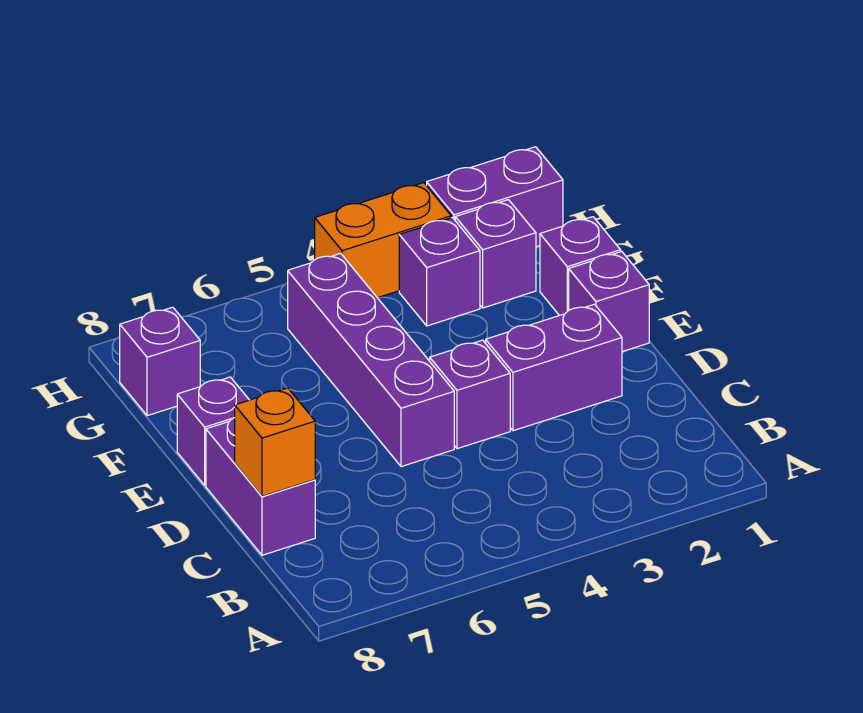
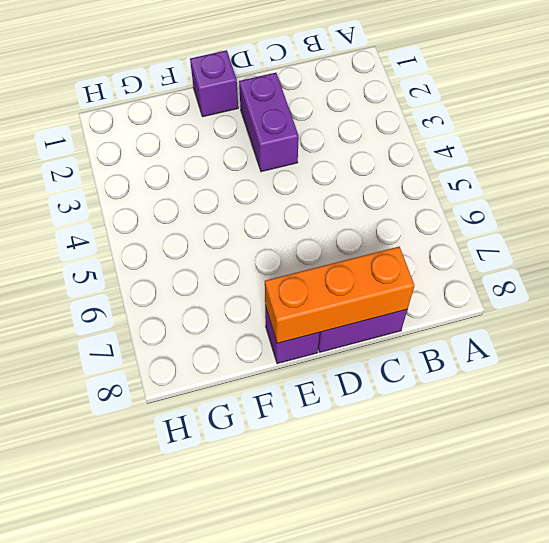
orange brick C8:E8 level 2 -> orange brick C8 level 2
none -> purple brick D4 level 1
none -> purple brick D5:G5 level 1
none -> purple brick F1 level 1

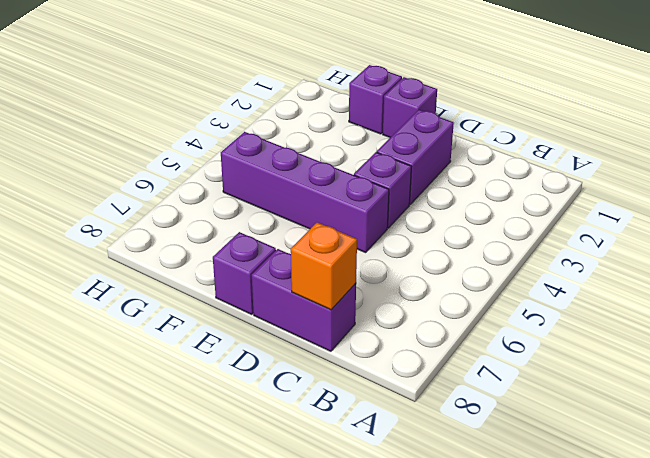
none -> purple brick G2 level 1
none -> purple brick G3 level 1
none -> purple brick G8 level 1

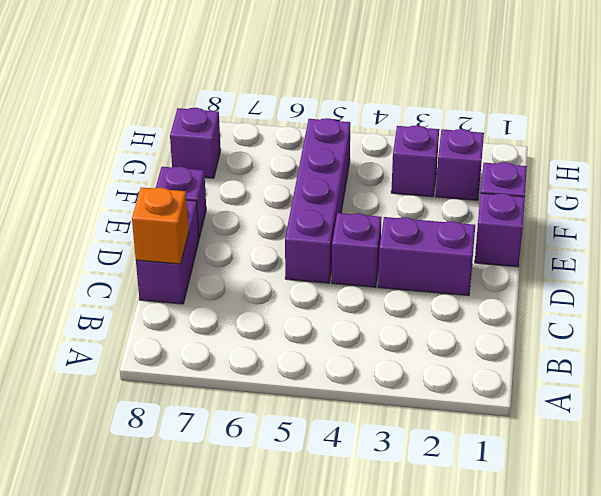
none -> purple brick H1:H2 level 1
none -> orange brick H3:H4 level 1

